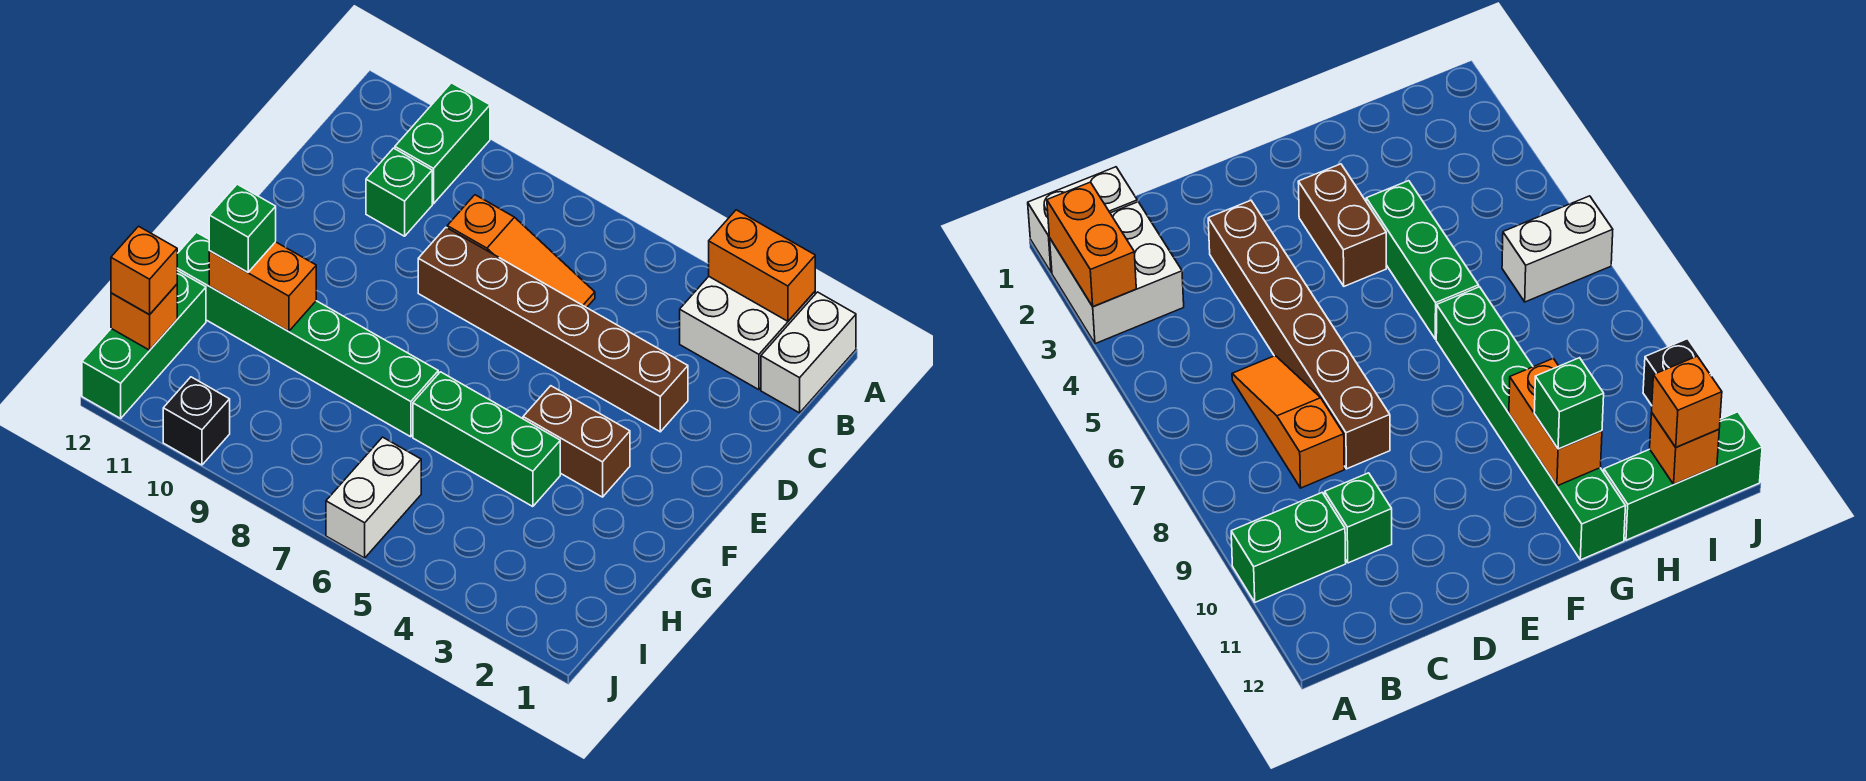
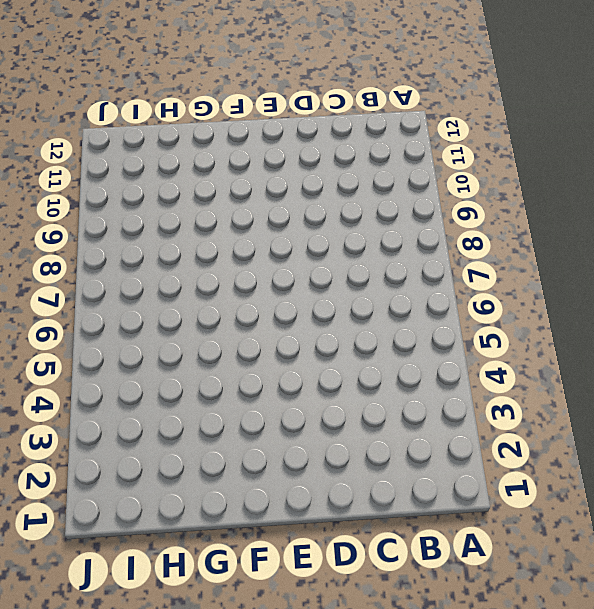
none -> white brick A1:B1 level 1
none -> white brick A2:B3 level 1
none -> green brick A10:B10 level 1

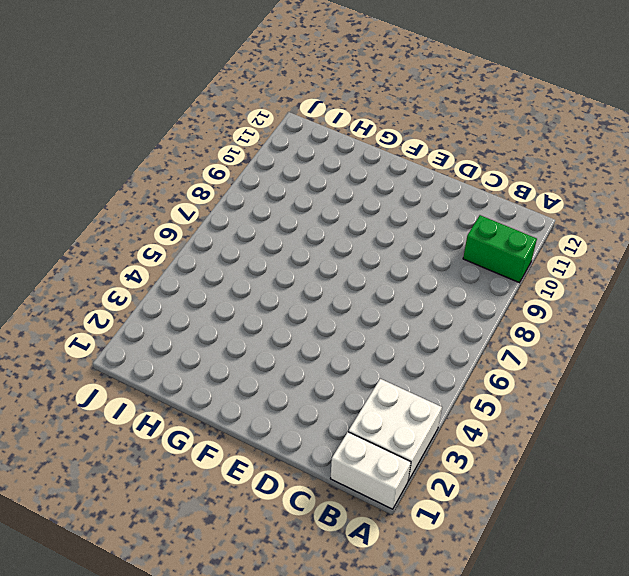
none -> orange slope C6:C8 level 1 top 8
none -> green brick C10 level 1
none -> brown brick D3:D8 level 1

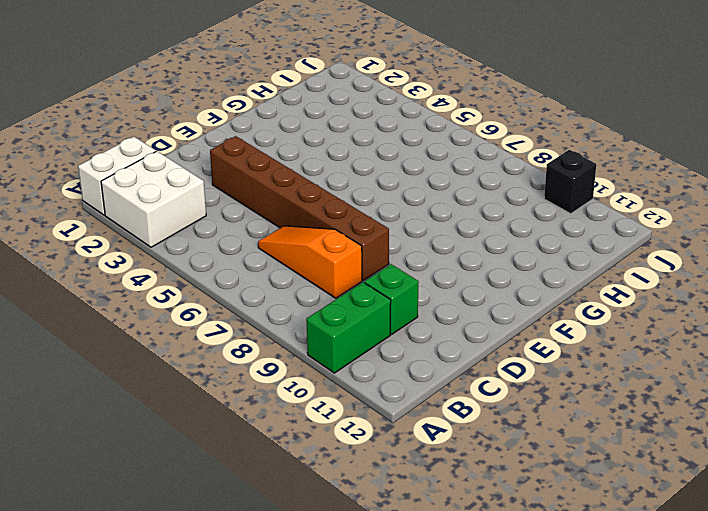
none -> brown brick F3:F4 level 1
none -> green brick G4:G6 level 1
none -> green brick G7:G12 level 1

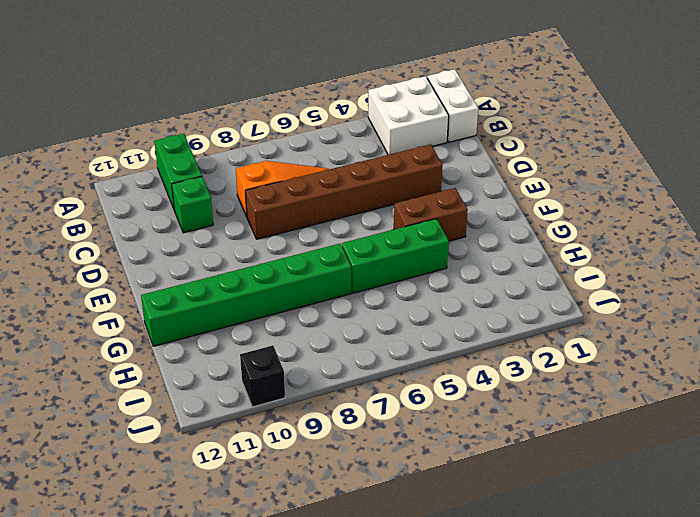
none -> green brick H12:J12 level 1
none -> white brick I6:J6 level 1
none -> orange brick A2:A3 level 2

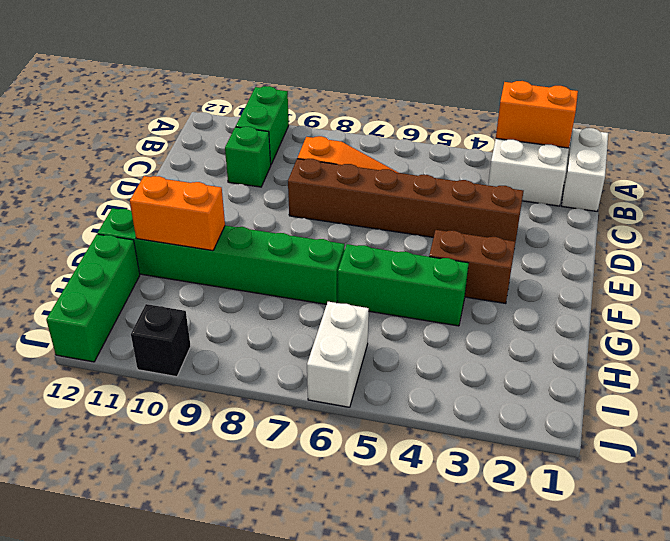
none -> orange brick I12 level 2
none -> green brick G11 level 3
none -> orange brick I12 level 3

